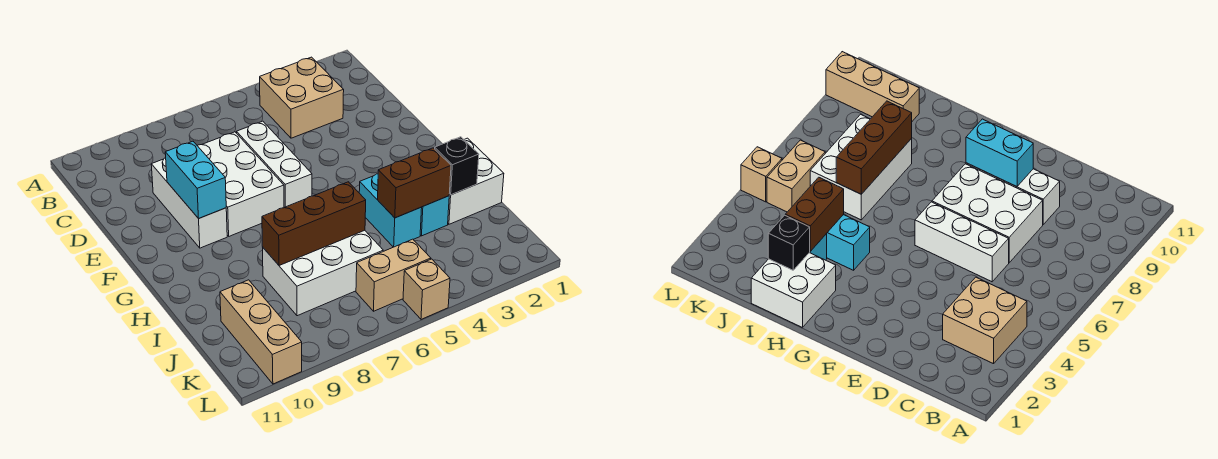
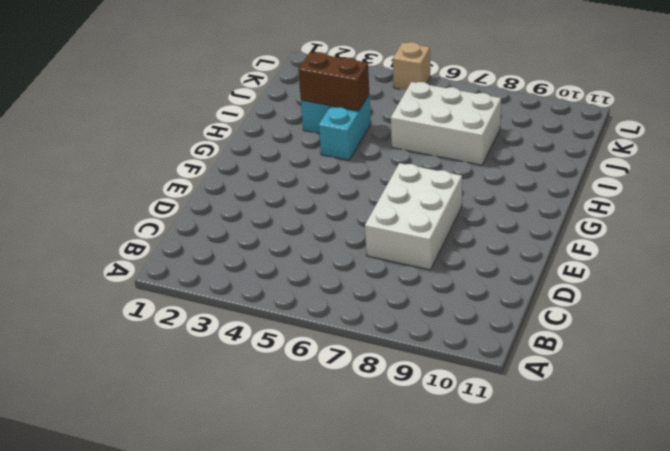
none -> tan brick B3:C4 level 1
none -> white brick D6:F6 level 1
none -> white brick D9:F9 level 1

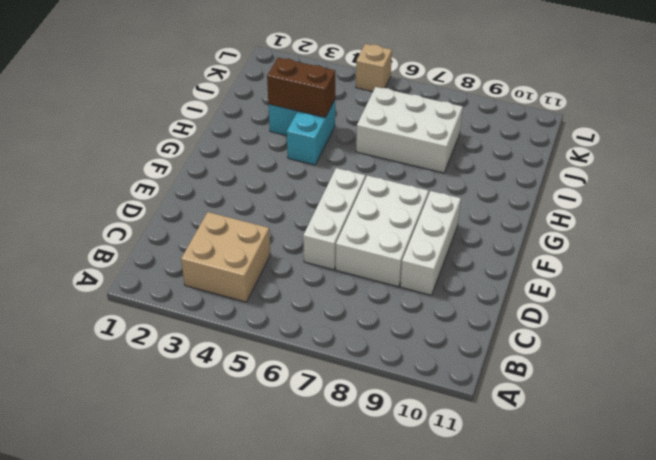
none -> white brick H1:I2 level 1
none -> tan brick J10:L10 level 1
none -> tan brick K5:K6 level 1

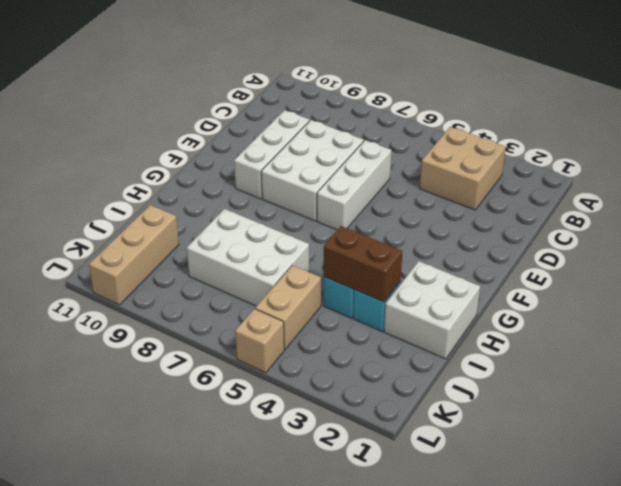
tan brick J5:K5 level 1 -> tan brick K5:K6 level 1
none -> cyan brick E9:F9 level 2
none -> black brick I2 level 2
none -> brown brick I6:I8 level 2

